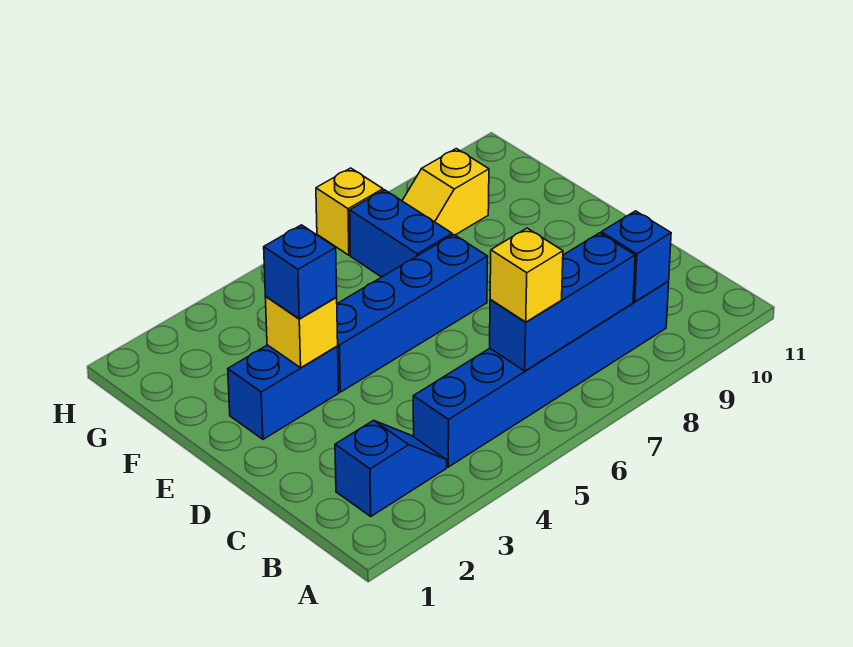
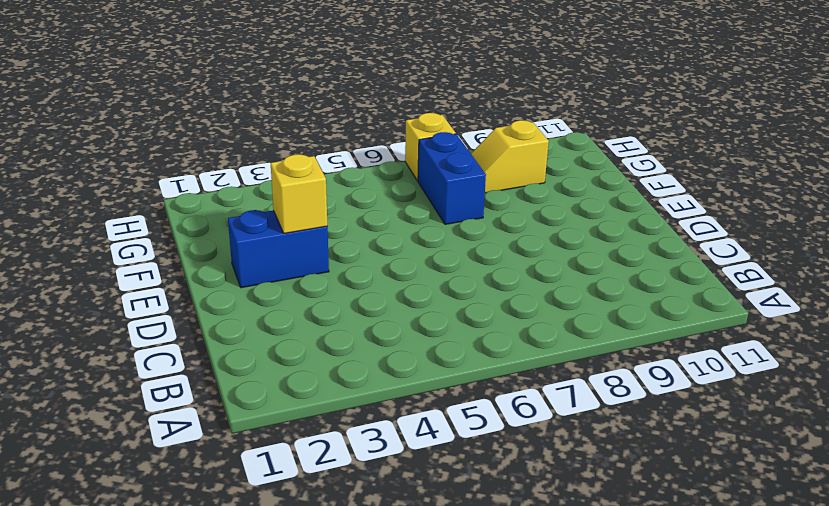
none -> blue slope B2:B3 level 1 top 2
none -> blue brick B4:B9 level 1
none -> blue brick E4:E7 level 1

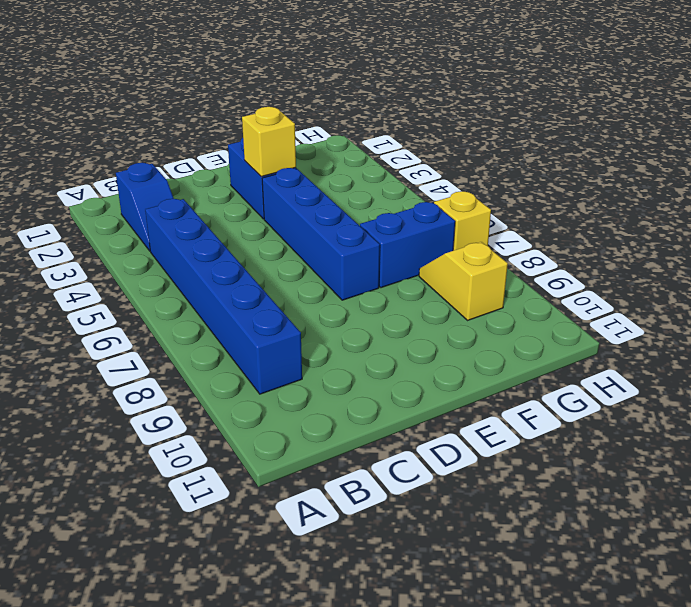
none -> blue brick B6:B8 level 2
none -> blue brick B9 level 2
none -> yellow brick B6 level 3

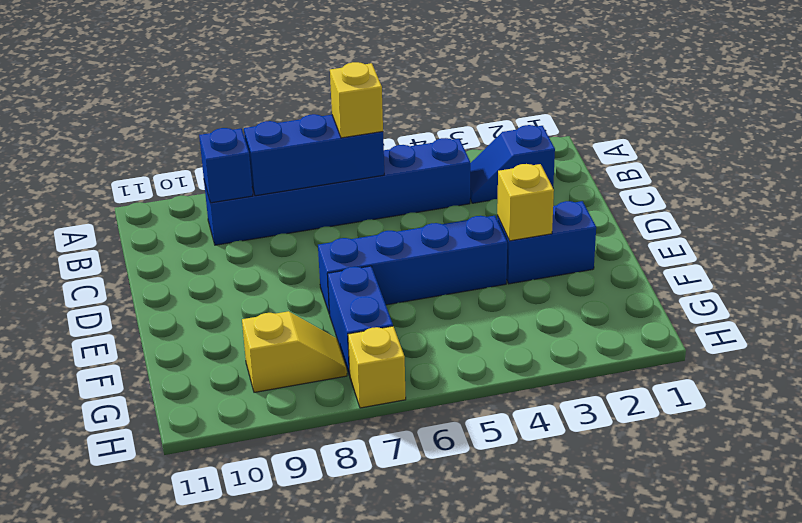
none -> blue brick E3 level 3

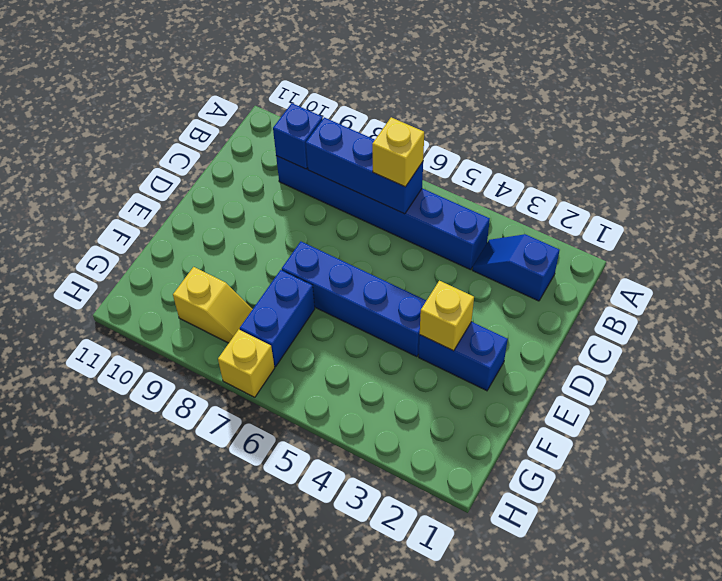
none -> blue brick E3 level 3

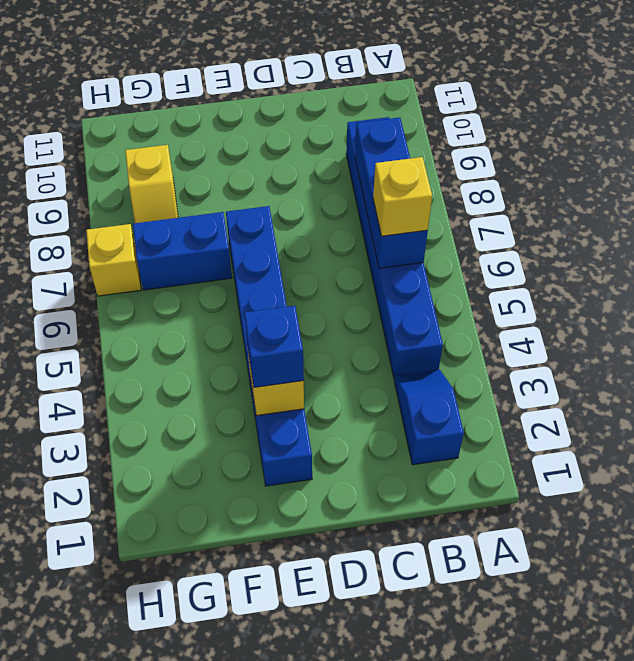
none -> blue brick B9 level 2

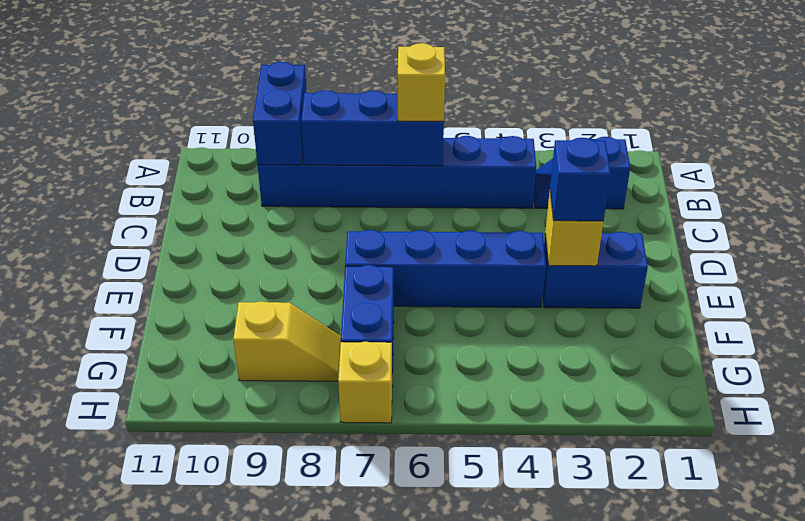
blue brick A9:B9 level 2 -> blue brick B9 level 2

